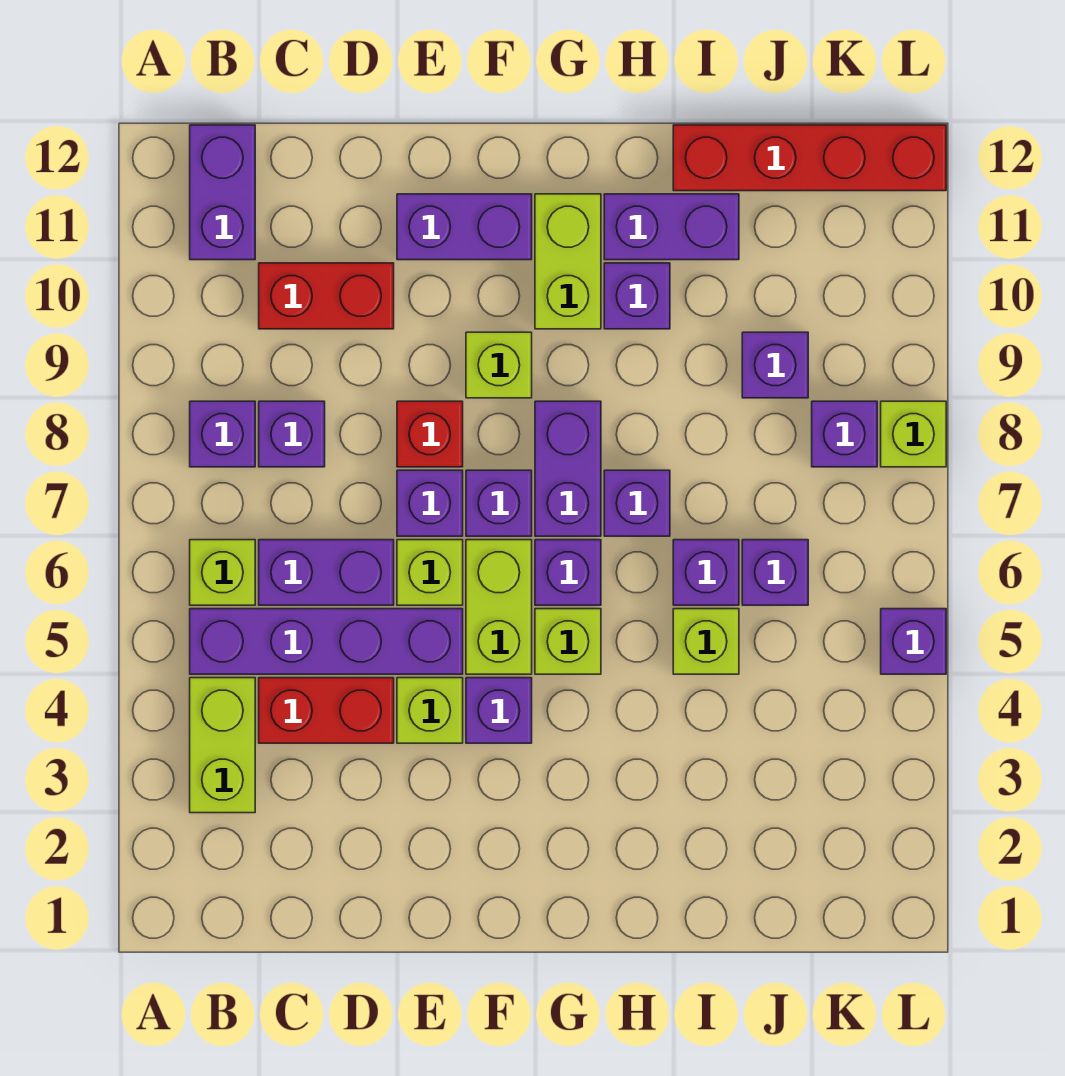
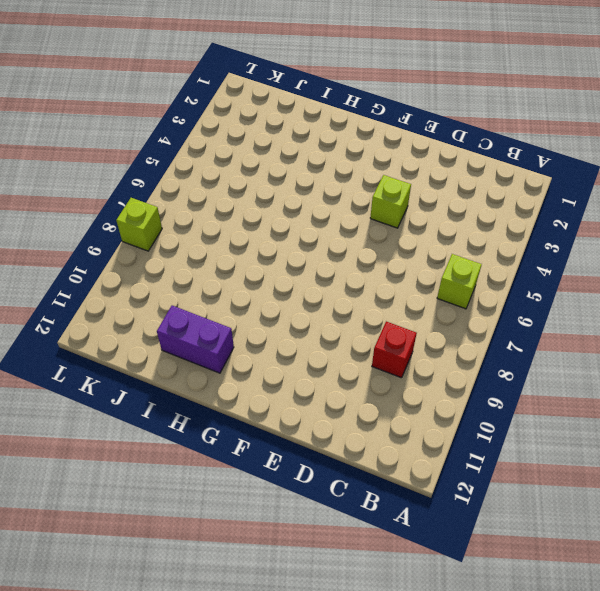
red brick C9 level 1 -> red brick E8 level 1
none -> lime brick B3:B4 level 1
none -> purple brick B5:E5 level 1
none -> purple brick B8 level 1
none -> purple brick B11:B12 level 1

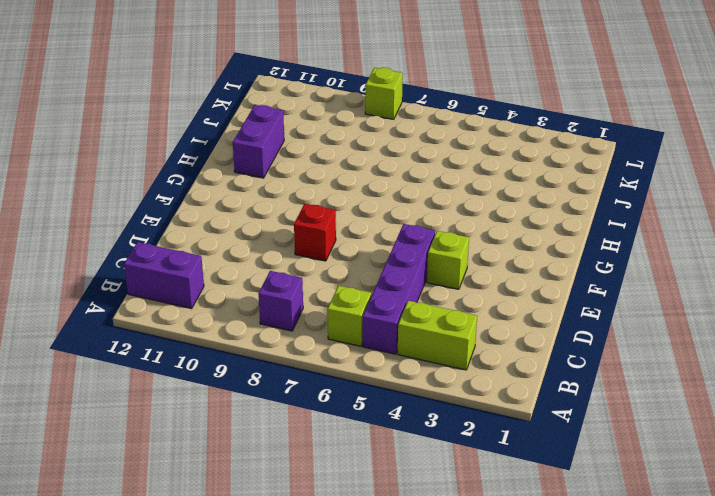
none -> red brick C4:D4 level 1
none -> purple brick C6:D6 level 1
none -> purple brick C8 level 1
none -> red brick C10:D10 level 1

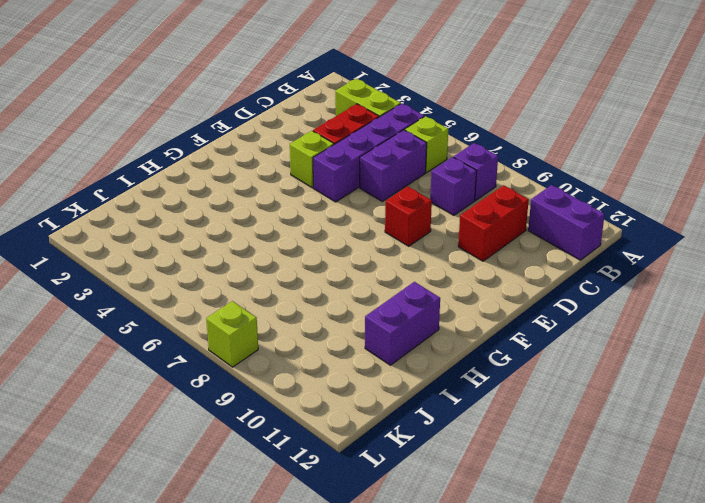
none -> lime brick E6 level 1
none -> purple brick E7 level 1
none -> purple brick E11:F11 level 1
none -> purple brick F4 level 1

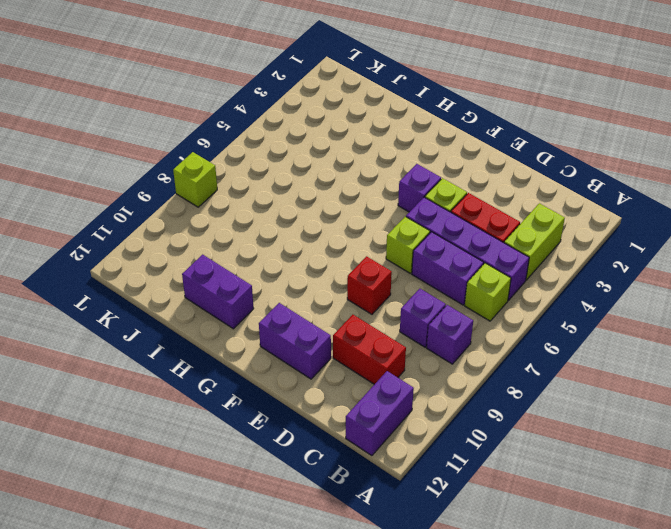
none -> purple brick E7 level 1
none -> lime brick F5:F6 level 1
none -> purple brick F7 level 1
none -> lime brick F9 level 1

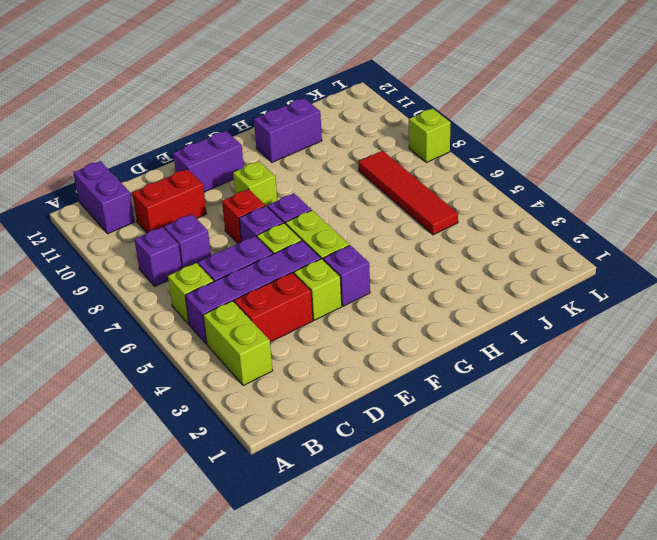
red tile J5:J8 level 1 -> purple brick J6 level 1
none -> lime brick G5 level 1
none -> purple brick G6 level 1
none -> purple brick G7:G8 level 1
none -> lime brick G10:G11 level 1

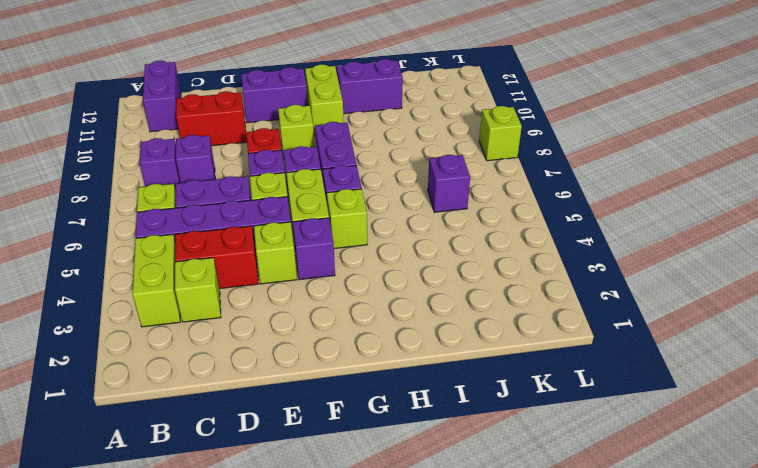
lime brick C3 level 1 -> lime brick I5 level 1
none -> purple brick H7 level 1
none -> purple brick H10 level 1
none -> purple brick I6 level 1
none -> red brick I12:L12 level 1

